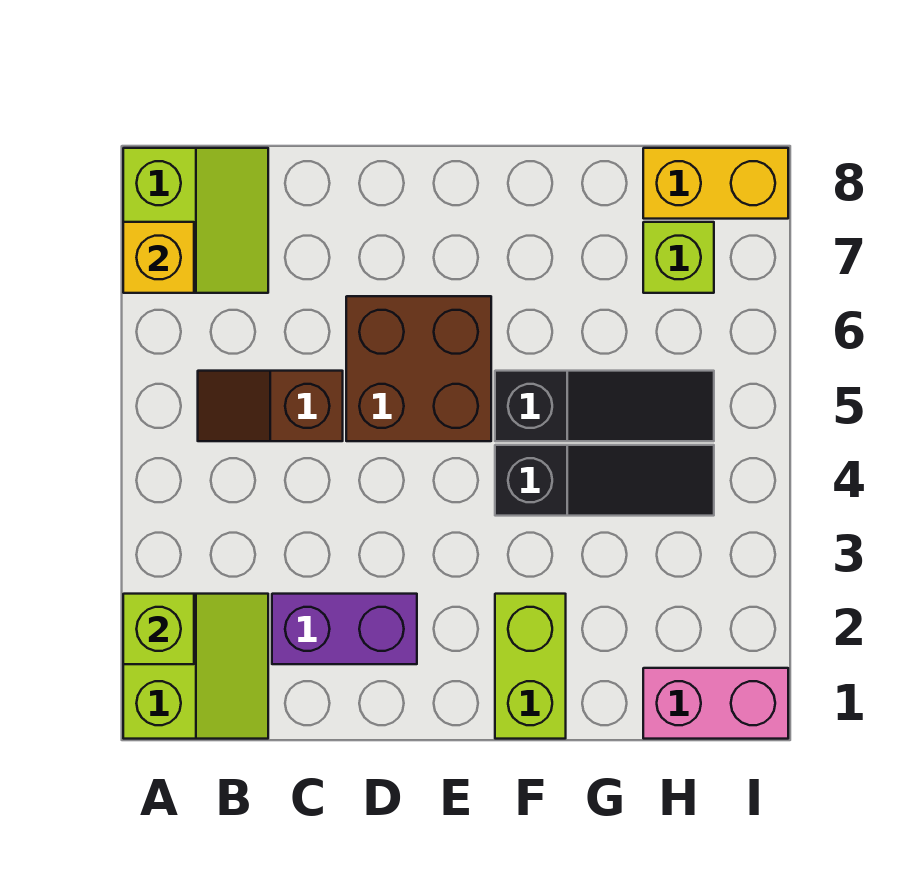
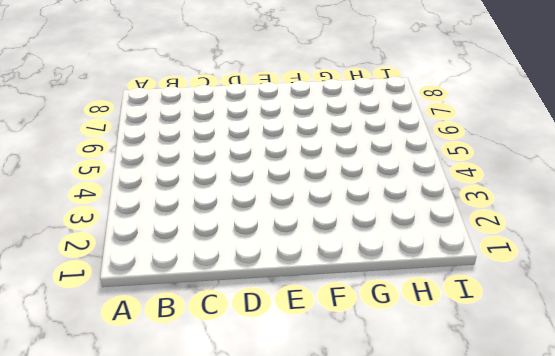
none -> lime slope A1:B2 level 1 top A
none -> lime slope A7:B8 level 1 top A
none -> brown slope B5:C5 level 1 top C

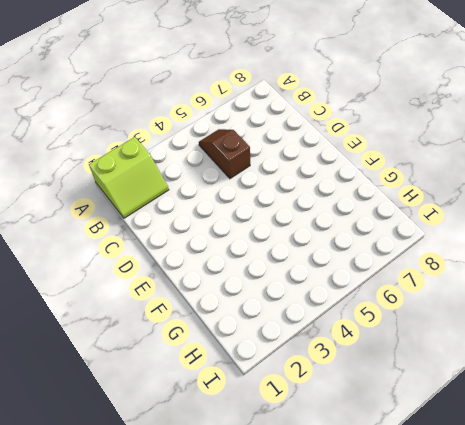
none -> lime slope A7:B8 level 1 top A
none -> purple brick C2:D2 level 1
none -> brown brick D5:E6 level 1

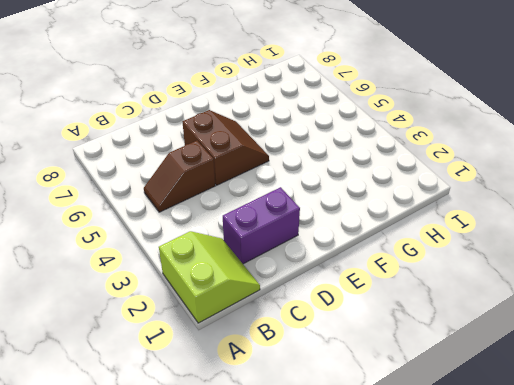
brown slope D5:E6 level 1 top D -> brown brick D5:E6 level 1
none -> lime slope A7:B8 level 1 top A
none -> lime brick F1:F2 level 1
none -> black slope F4:H4 level 1 top F

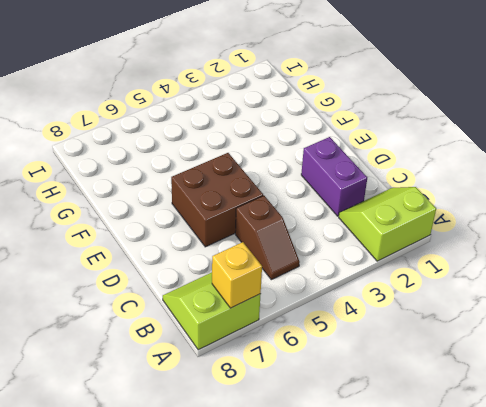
none -> lime brick F1:F2 level 1
none -> black slope F4:H4 level 1 top F
none -> black slope F5:H5 level 1 top F

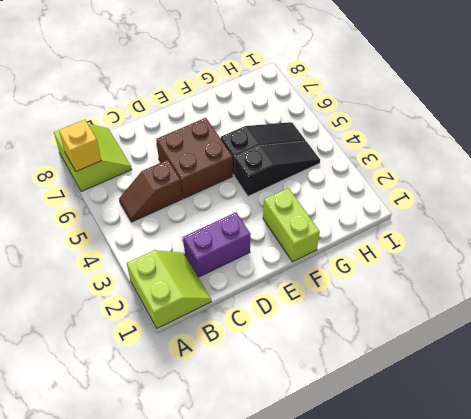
none -> pink brick H1:I1 level 1
none -> lime brick H7 level 1
none -> yellow brick H8:I8 level 1

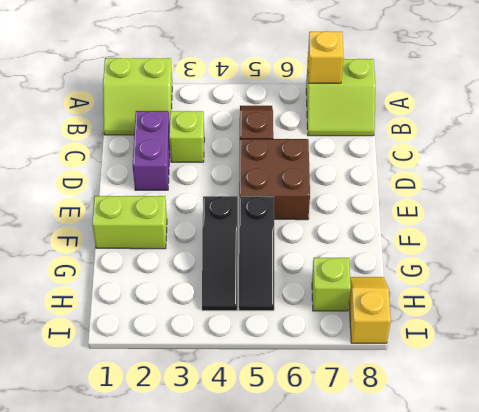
lime brick C3 level 1 -> lime brick A2 level 2
yellow slope H8:I8 level 1 top I -> yellow brick H8:I8 level 1
none -> pink brick H1:I1 level 1

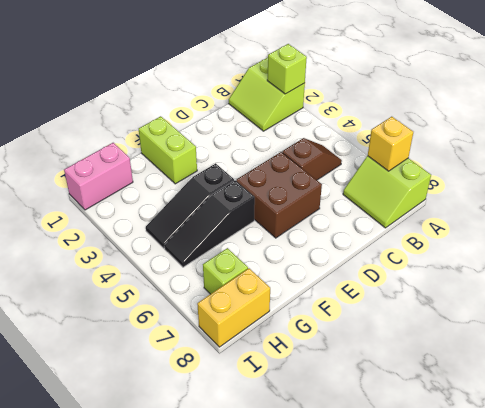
none -> purple brick C2:D2 level 1

